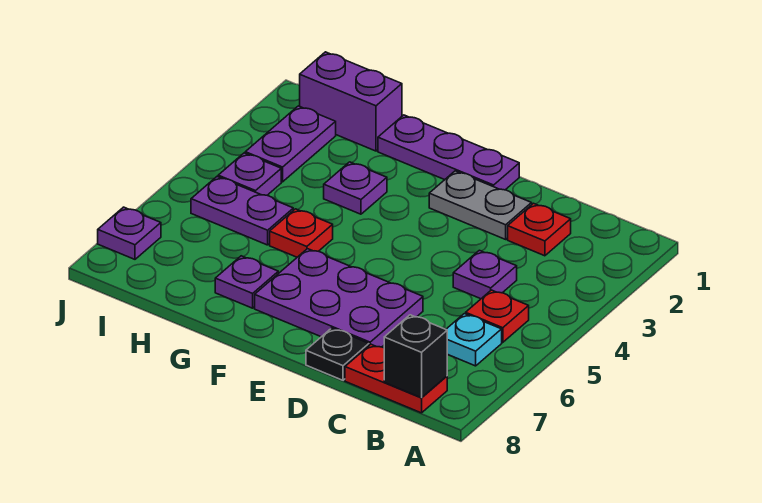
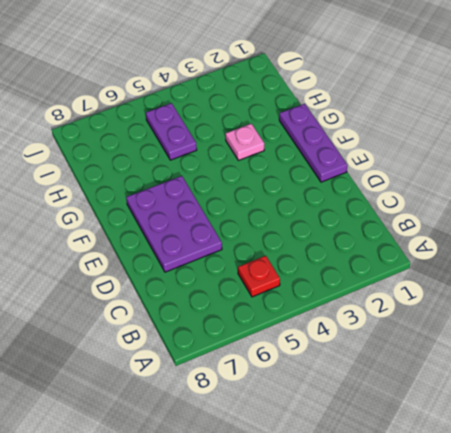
pink plate G3 level 1 -> purple plate G3 level 1
none -> cyan plate B6 level 1
none -> red plate B8:C8 level 1
none -> red plate C2 level 1

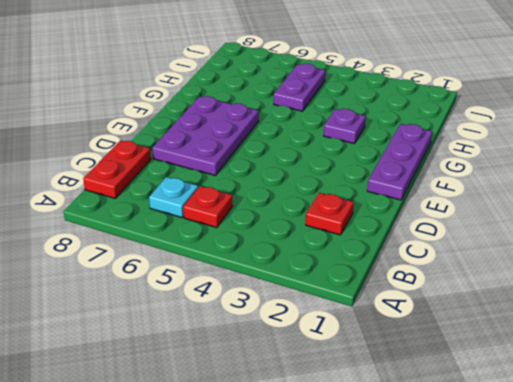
none -> purple plate C4 level 1
none -> grey plate D2:E2 level 1
none -> black plate D8 level 1

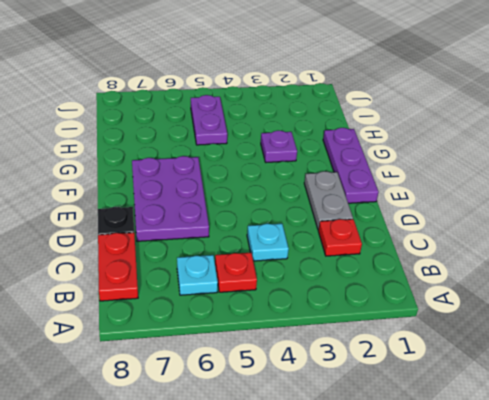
cyan plate C4 level 1 -> purple plate C4 level 1
none -> red plate G5 level 1
none -> purple plate G7 level 1
none -> purple brick H1:I1 level 1

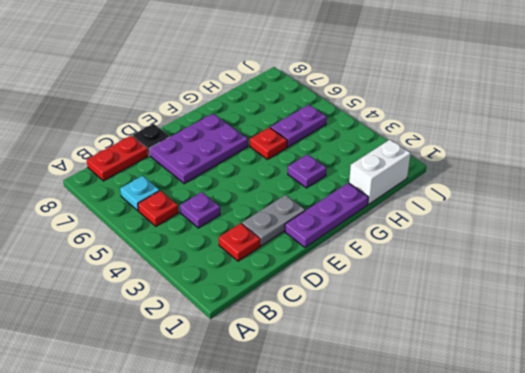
white brick H1:I1 level 1 -> purple brick H1:I1 level 1
none -> purple plate G7 level 1
none -> purple plate I2:I3 level 1
none -> purple plate I4 level 1

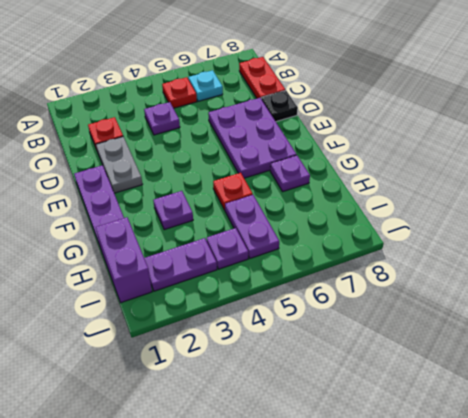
none -> purple plate J7 level 1
none -> black brick B8 level 2

